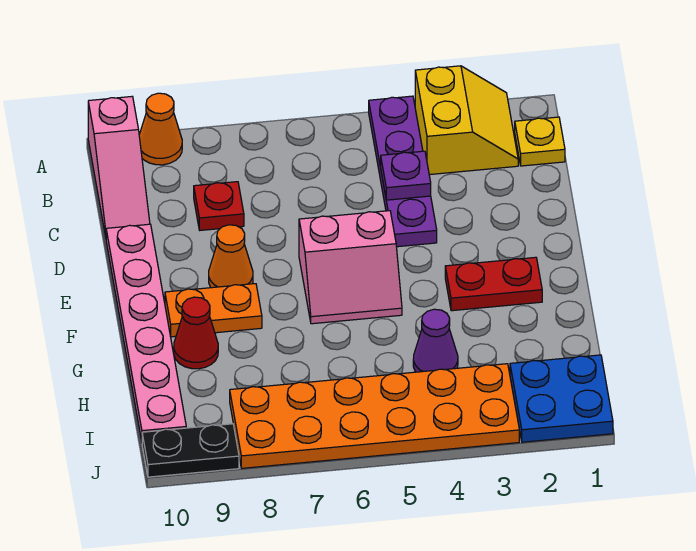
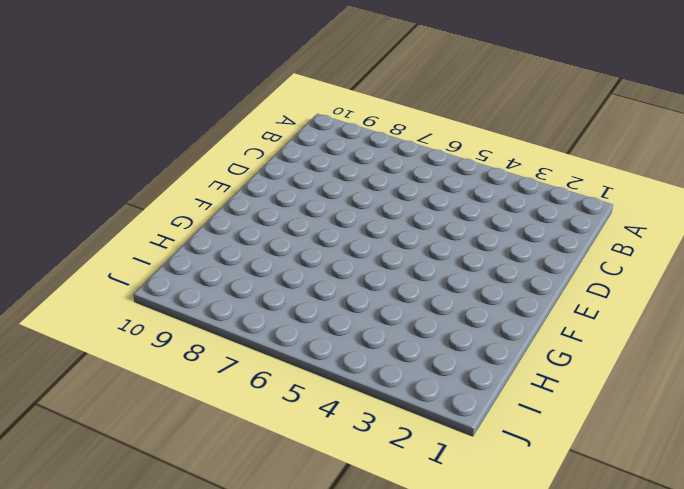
none -> yellow slope A2:B3 level 1 top 3
none -> purple plate A4:D4 level 1
none -> orange cone A9 level 1

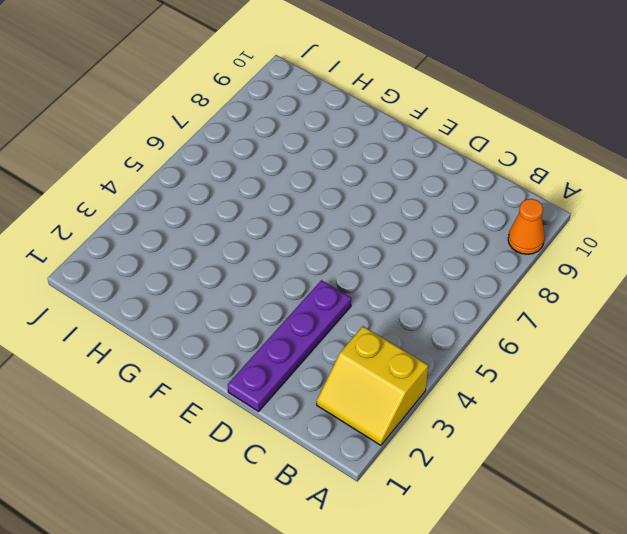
purple plate D1:D4 level 1 -> purple plate A4:D4 level 1
none -> pink slope A10:C10 level 1 top A
none -> yellow plate B1 level 1
none -> red plate C8 level 1

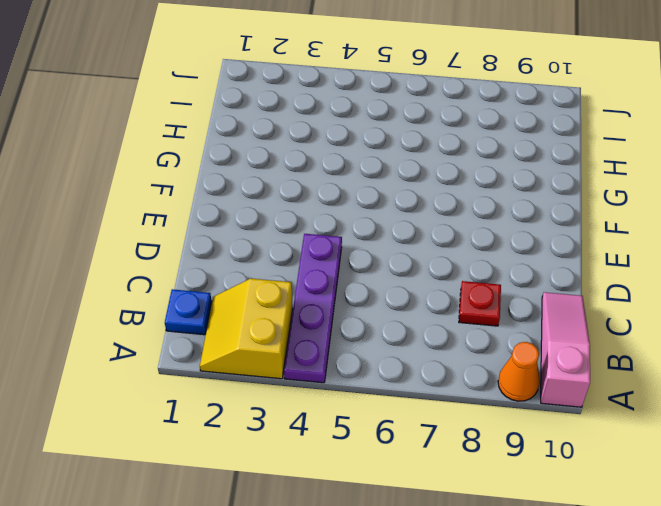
blue plate B1 level 1 -> yellow plate B1 level 1
none -> pink plate D10:I10 level 1
none -> pink slope E5:F6 level 1 top E
none -> orange cone E8 level 1

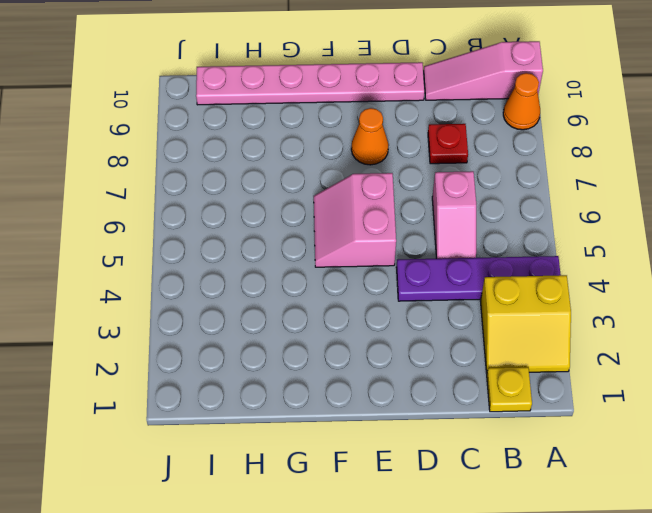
pink slope C5:C6 level 1 top 6 -> none
none -> red plate F2:F3 level 1
none -> orange plate F8:F9 level 1
none -> red cone G9 level 1

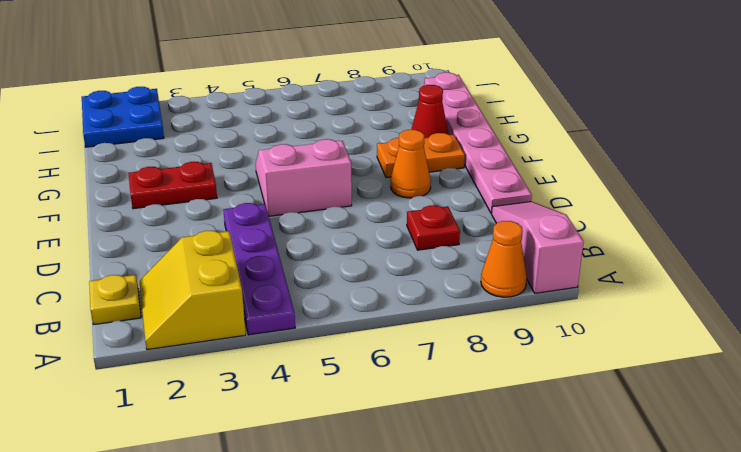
none -> purple cone H4 level 1
none -> orange plate I3:J8 level 1
none -> black plate J9:J10 level 1

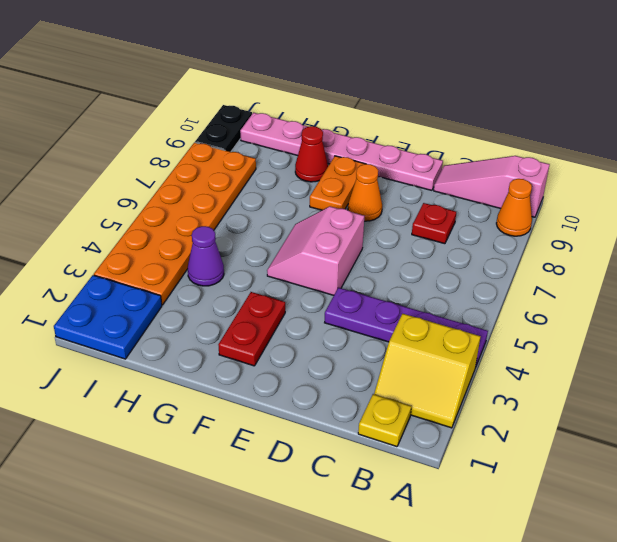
none -> purple plate C4 level 2

